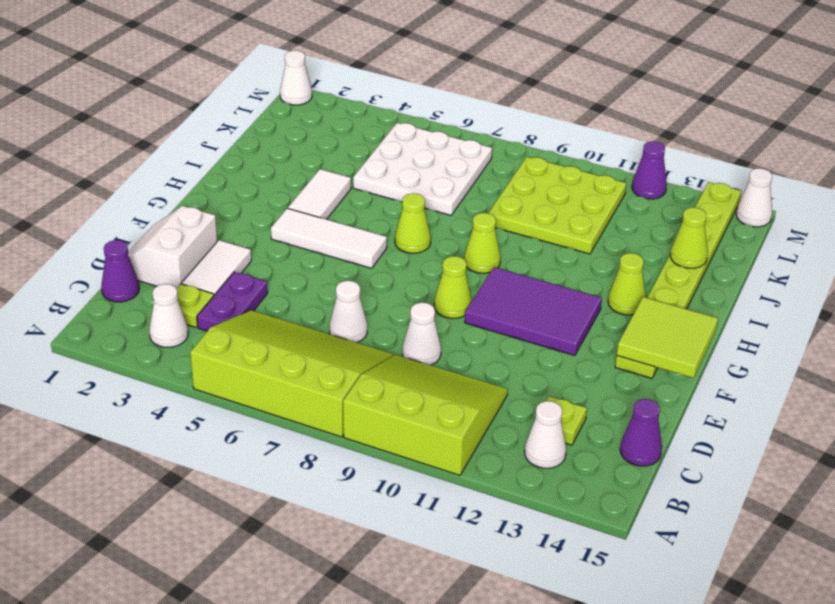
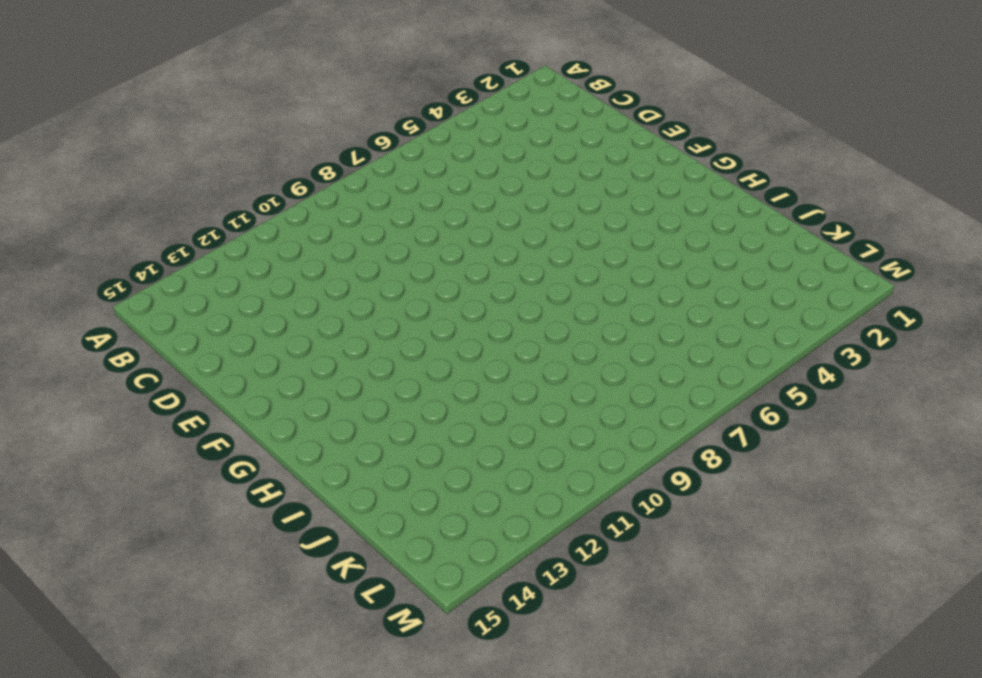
none -> lime slope A5:C8 level 1 top A
none -> lime slope A9:C11 level 1 top A
none -> white cone B3 level 1

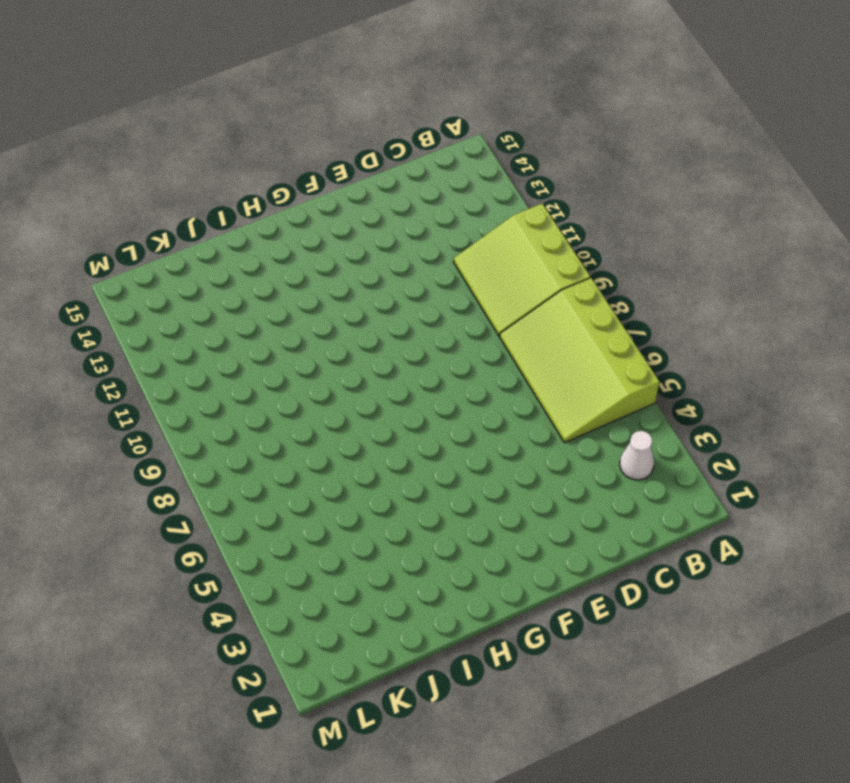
none -> white cone B13 level 1
none -> purple cone C1 level 1
none -> lime plate C3 level 1

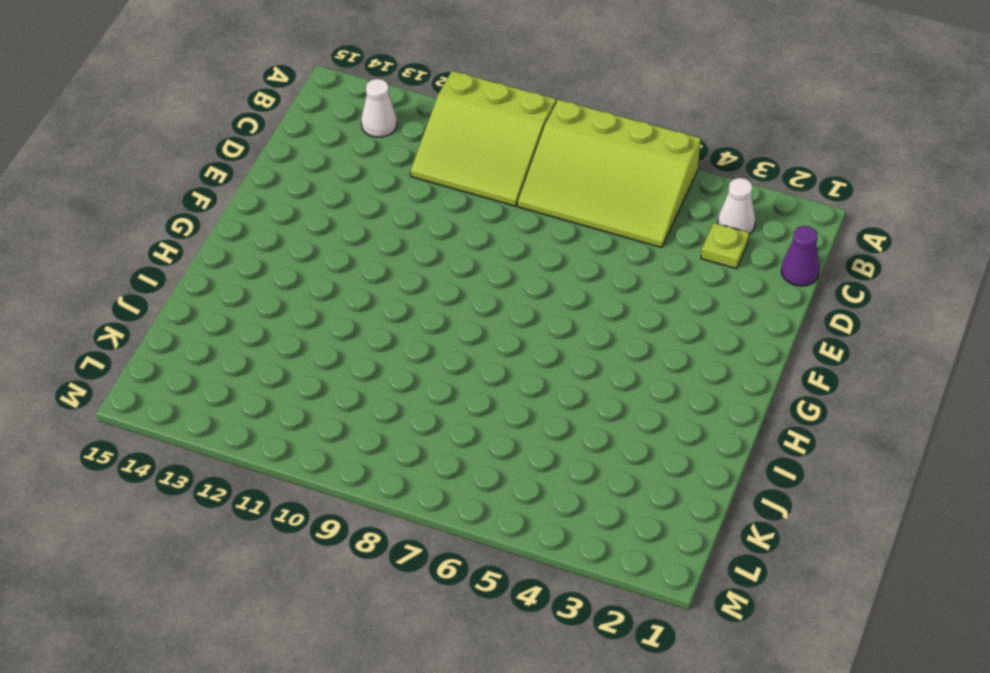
none -> purple plate C4:D4 level 1
none -> lime plate C13 level 1
none -> purple cone C15 level 1

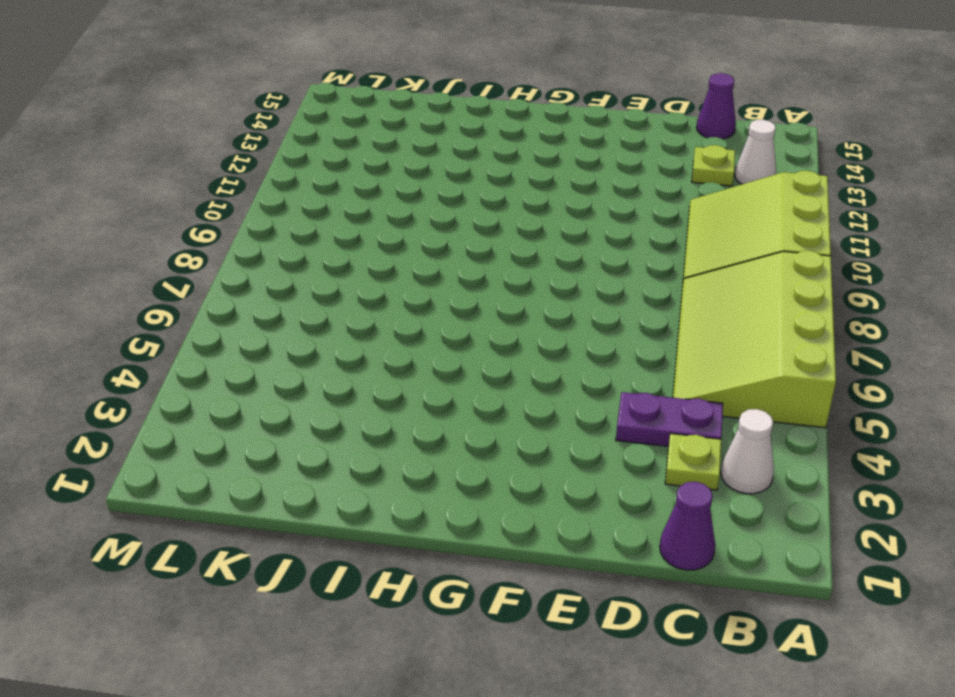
none -> white slope D1:E2 level 1 top 2
none -> white tile D3:E3 level 1
none -> white cone D7 level 1

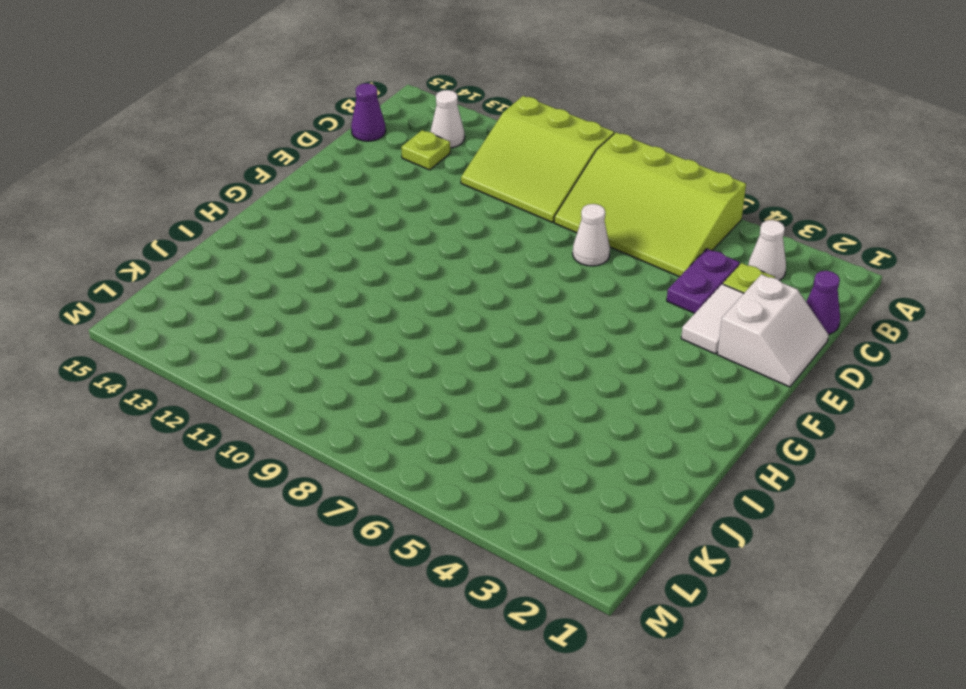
none -> white cone D9 level 1
none -> lime cone F9 level 1
none -> purple tile F10:G12 level 1

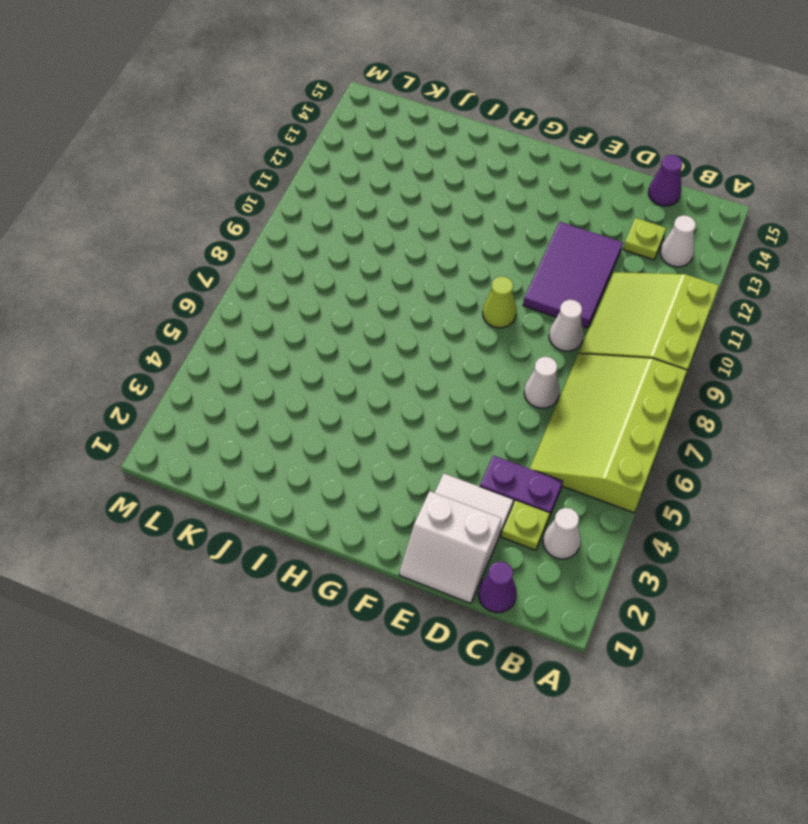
purple tile D10:E12 level 1 -> purple tile F10:G12 level 1
none -> lime plate F14:M14 level 1
none -> white tile G4:G6 level 1
none -> white tile H4:I4 level 1

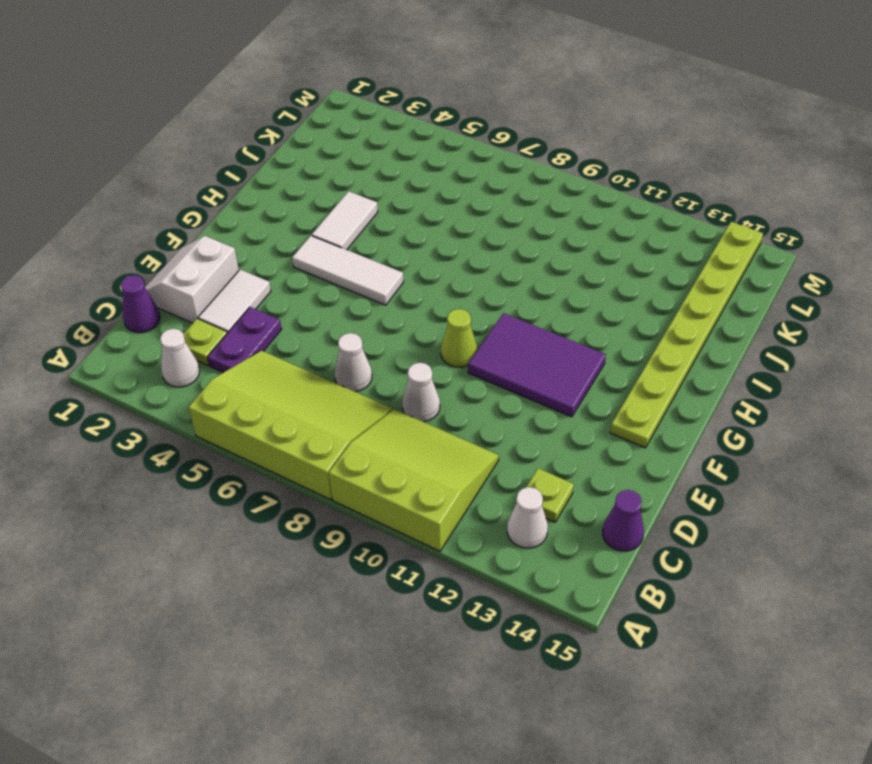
none -> lime cone H7 level 1
none -> lime cone H9 level 1
none -> lime cone H13 level 1

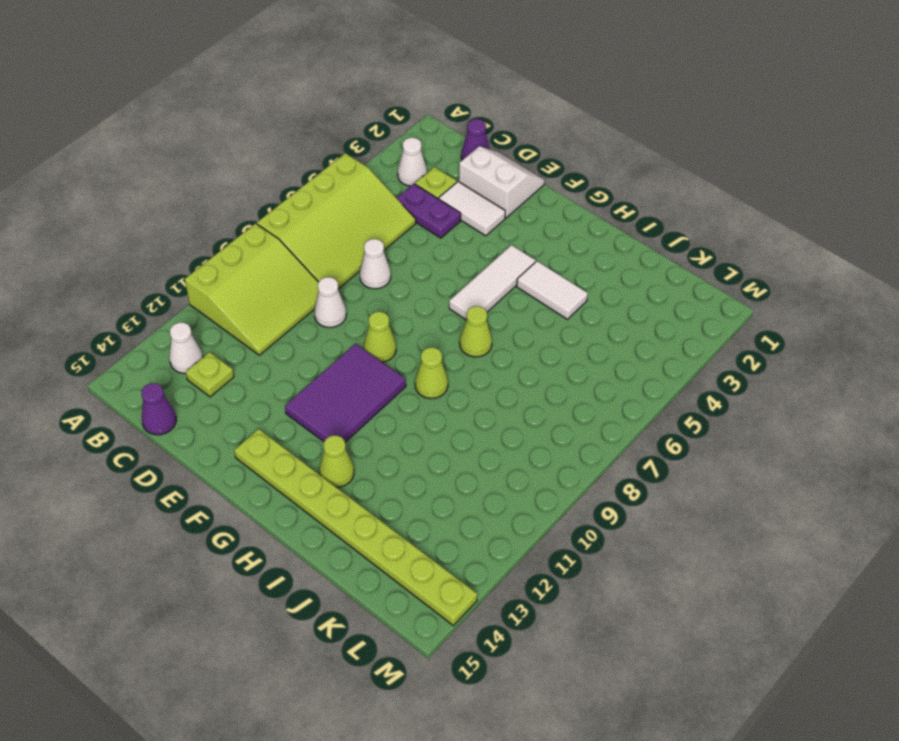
none -> white plate J5:L7 level 1
none -> lime plate J9:L11 level 1
none -> white cone M1 level 1

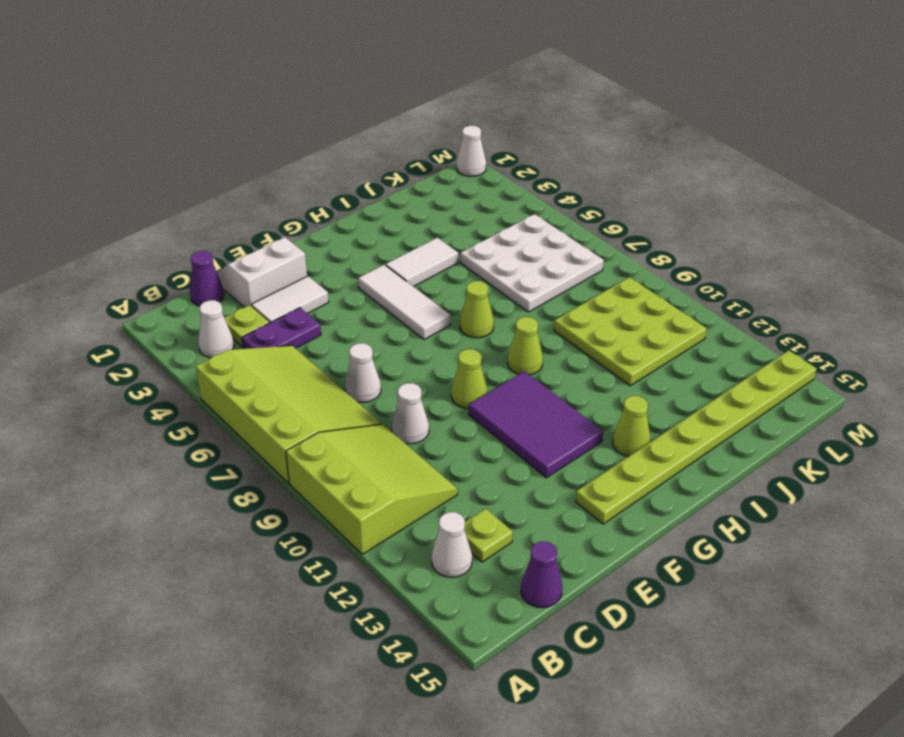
none -> purple cone M12 level 1
none -> white cone M15 level 1
none -> lime tile F14:G15 level 2

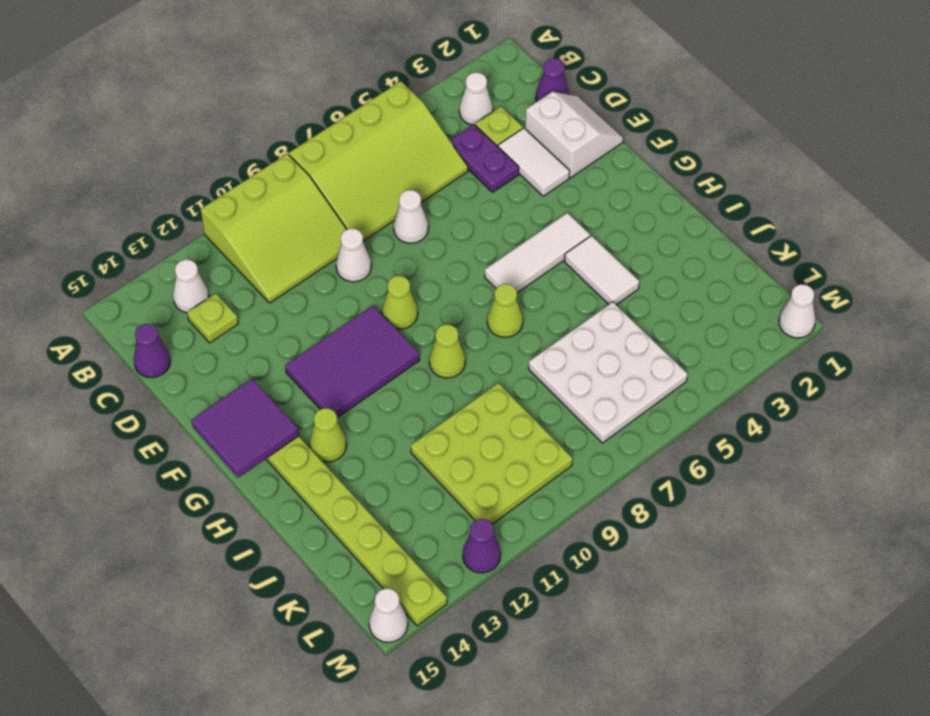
purple tile F14:G15 level 2 -> lime tile F14:G15 level 2
none -> lime cone J14 level 2

